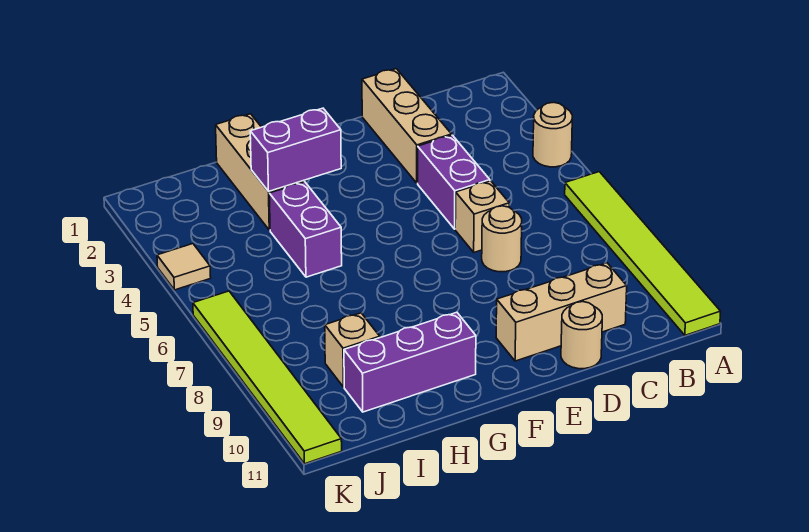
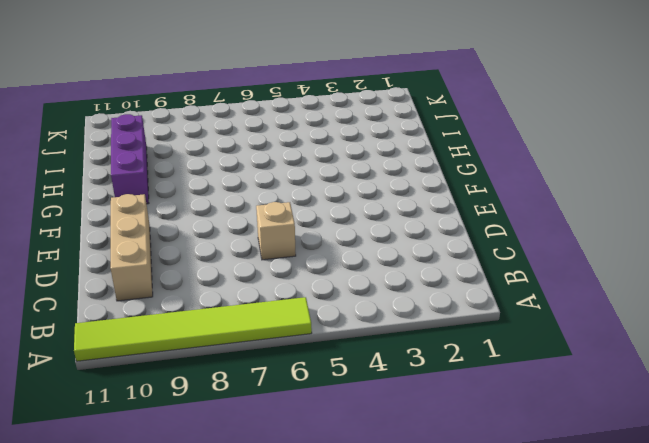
none -> tan round brick A4 level 1
none -> tan brick D1:D3 level 1
none -> purple brick D4:D5 level 1

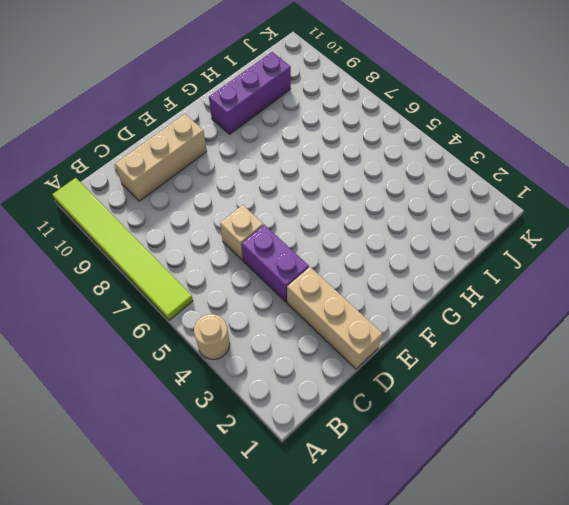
none -> tan round brick D7 level 1
none -> tan round brick D11 level 1
none -> tan brick H1:H3 level 1

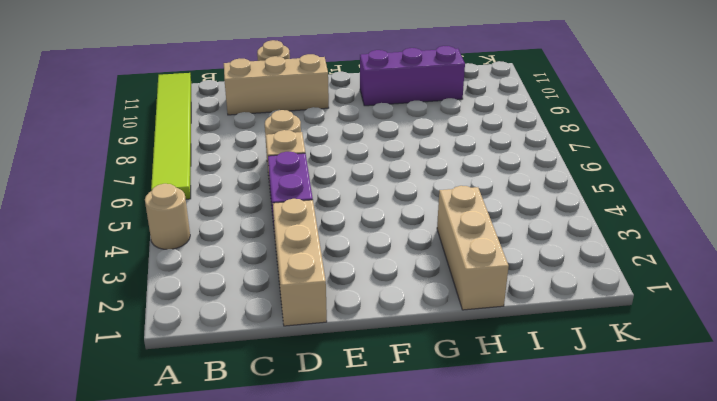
none -> purple brick H4:H5 level 1
none -> tan brick I9 level 1
none -> tan tile K4 level 1

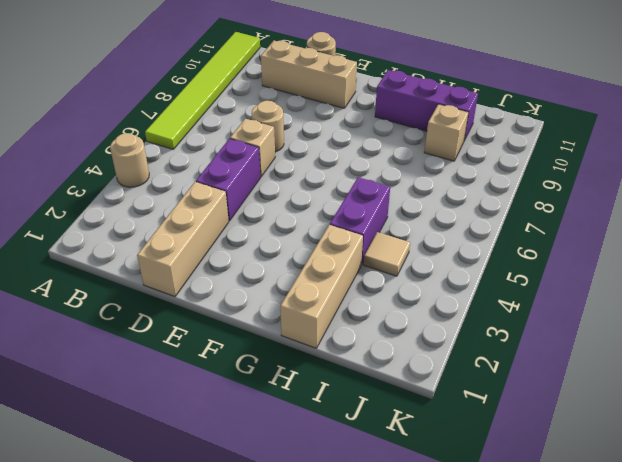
tan tile I4 level 1 -> tan tile K4 level 1
none -> lime tile K6:K11 level 1
none -> purple brick G3:H3 level 2

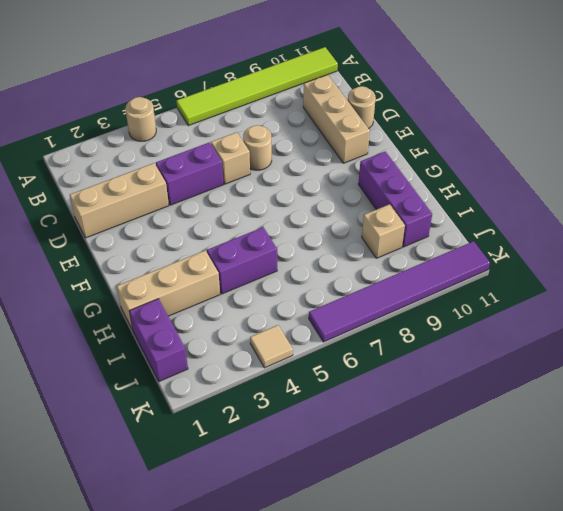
purple brick I1:J1 level 1 -> purple brick G3:H3 level 2
purple tile K6:K11 level 1 -> lime tile K6:K11 level 1

